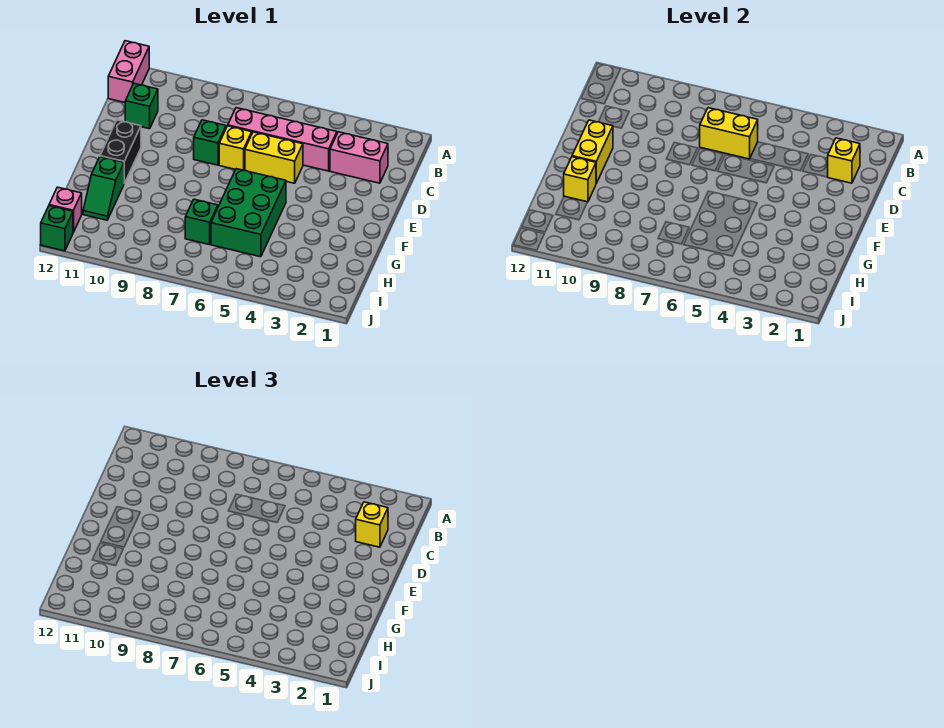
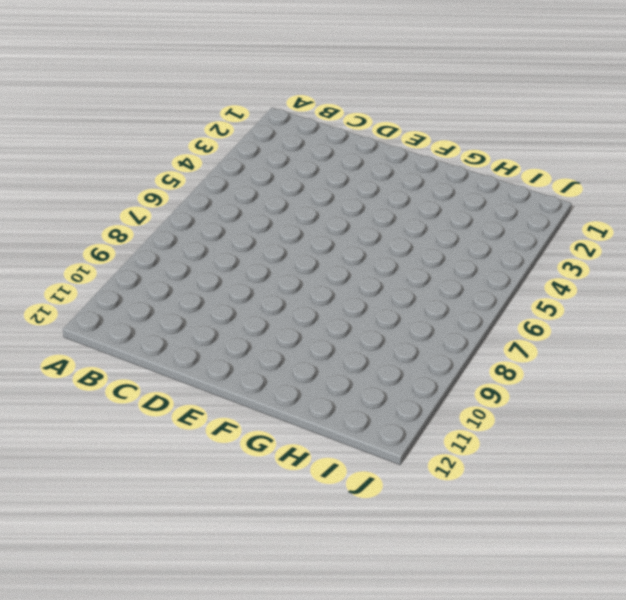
none -> pink brick A12:B12 level 1
none -> pink brick C2:C3 level 1
none -> pink brick C4:C7 level 1

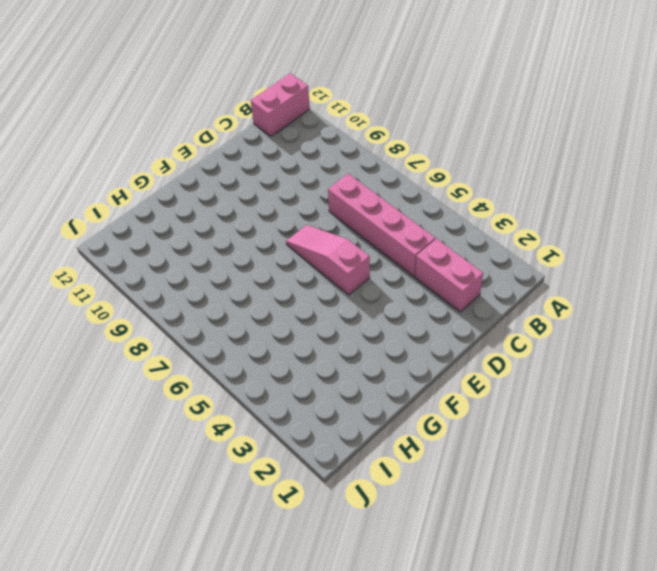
pink slope E5:E7 level 1 top 5 -> none
none -> green brick C11 level 1
none -> yellow brick D5:D6 level 1
none -> yellow brick D7 level 1

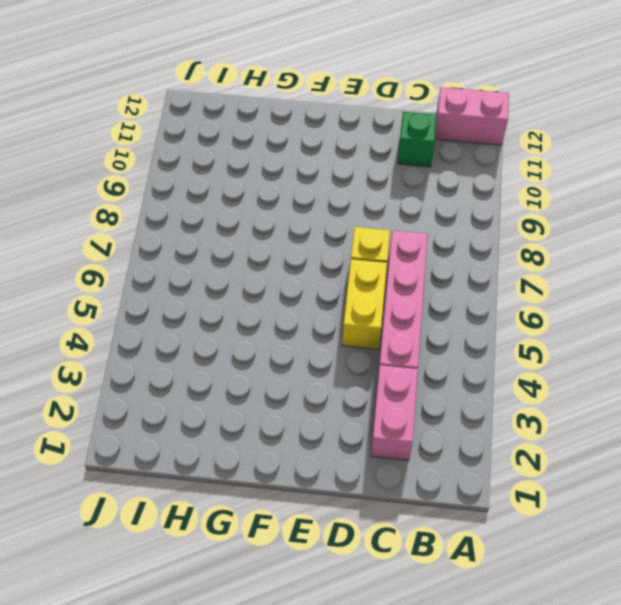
none -> green brick D8 level 1
none -> black brick E11:F11 level 1
none -> green brick F5:H6 level 1

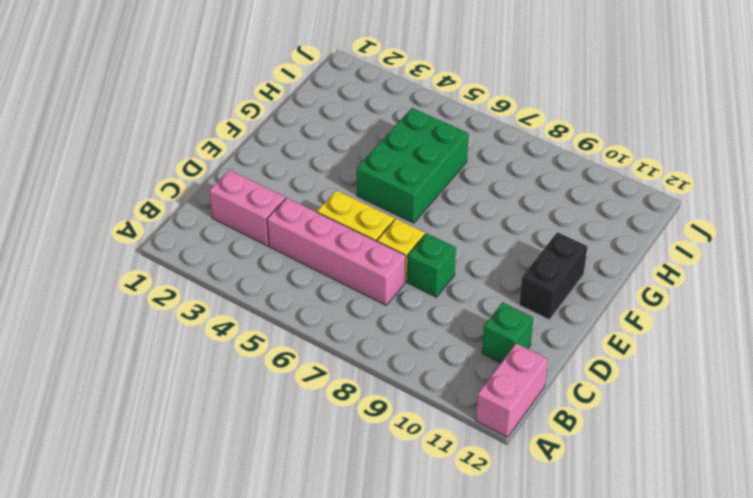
none -> green slope G11:H11 level 1 top G
none -> green brick H7 level 1
none -> pink brick I12 level 1

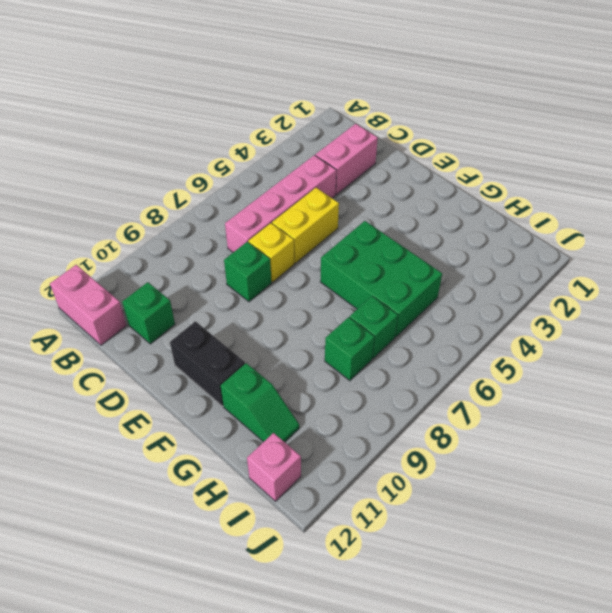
green brick H8 level 1 -> green brick J12 level 1
none -> yellow brick C2 level 2
none -> yellow brick C6:C7 level 2
none -> yellow brick E11:F11 level 2

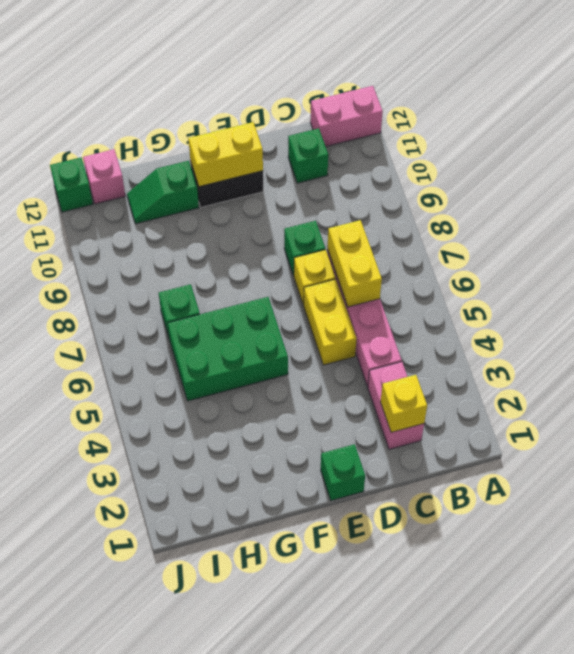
green brick E1 level 1 -> none
none -> yellow brick G11 level 2
none -> yellow brick C2 level 3

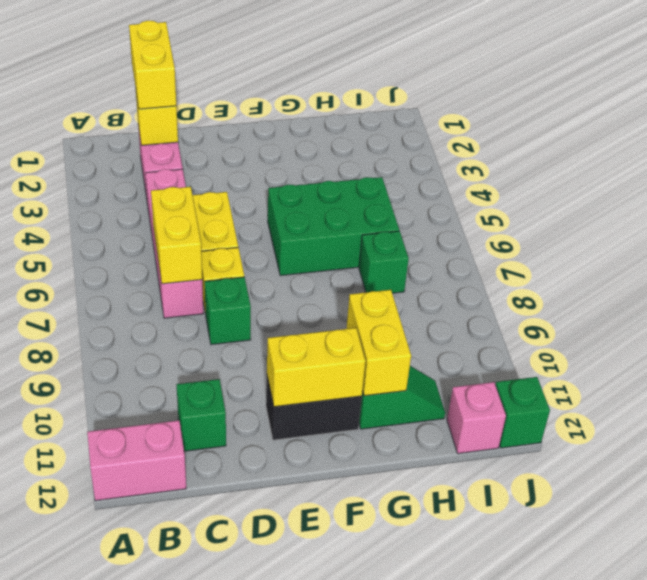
yellow brick C1:C2 level 3 -> yellow brick C2 level 3
yellow brick G10:G11 level 2 -> yellow brick G11 level 2

